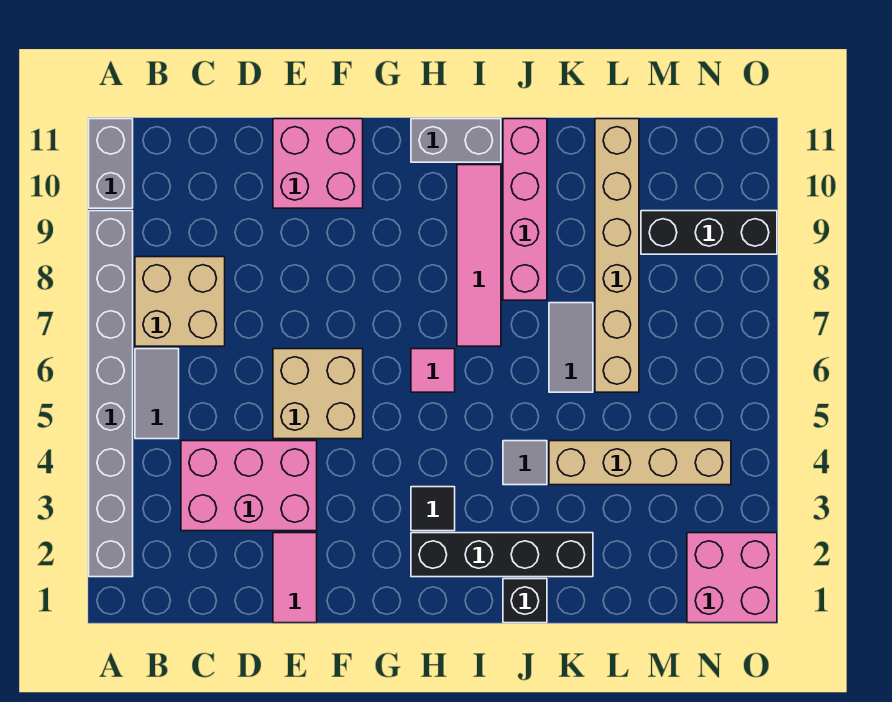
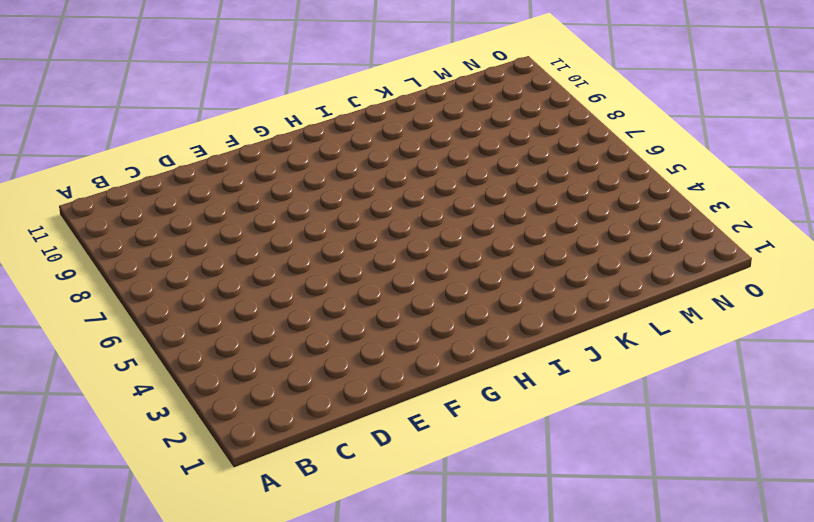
none -> grey brick A2:A9 level 1
none -> grey brick A10:A11 level 1
none -> grey tile B5:B6 level 1

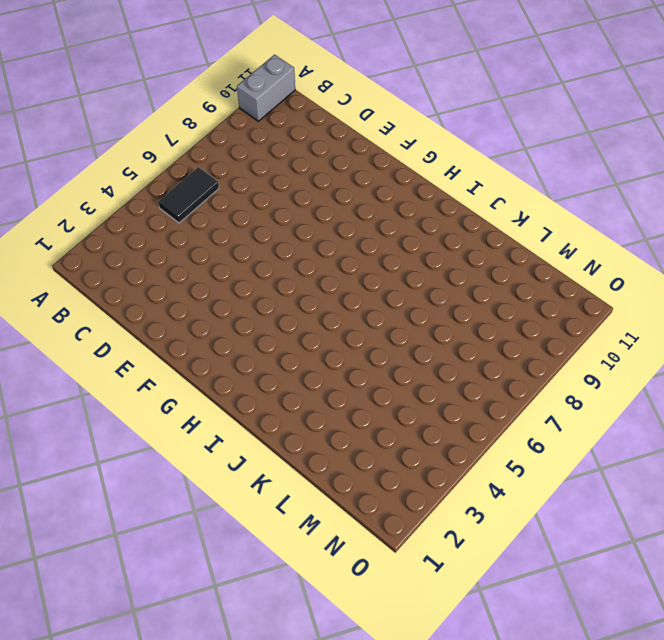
black tile B5:B6 level 1 -> grey tile B5:B6 level 1
none -> grey brick A2:A9 level 1
none -> tan brick B7:C8 level 1
none -> pink brick C3:E4 level 1

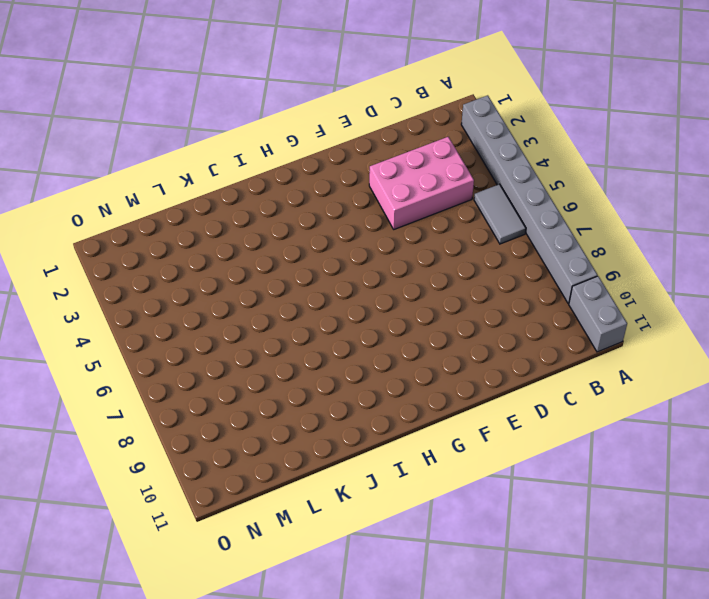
none -> tan brick B7:C8 level 1
none -> pink tile E1:E2 level 1
none -> tan brick E5:F6 level 1

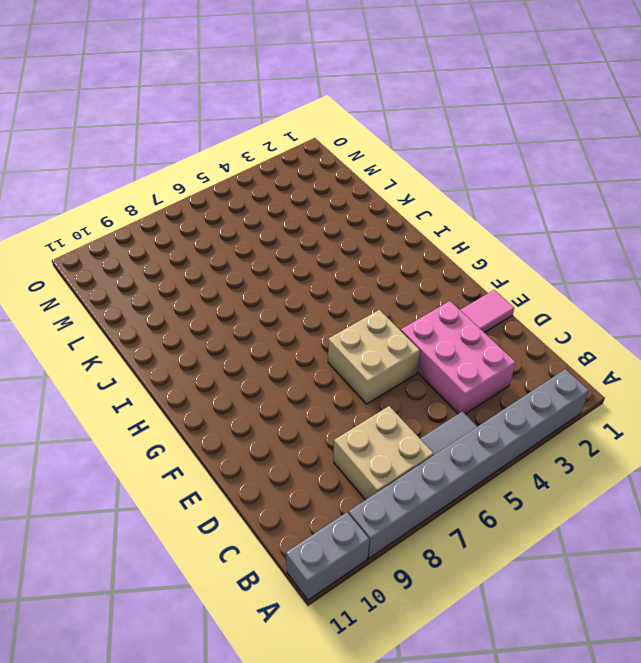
none -> pink brick E10:F11 level 1
none -> black brick H2:K2 level 1
none -> black tile H3 level 1

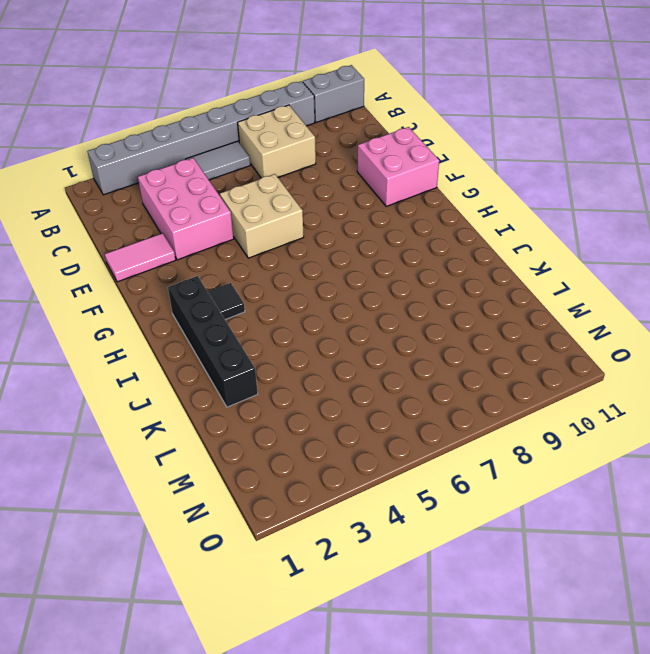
none -> pink tile H6 level 1
none -> grey brick H11:I11 level 1
none -> pink tile I7:I10 level 1

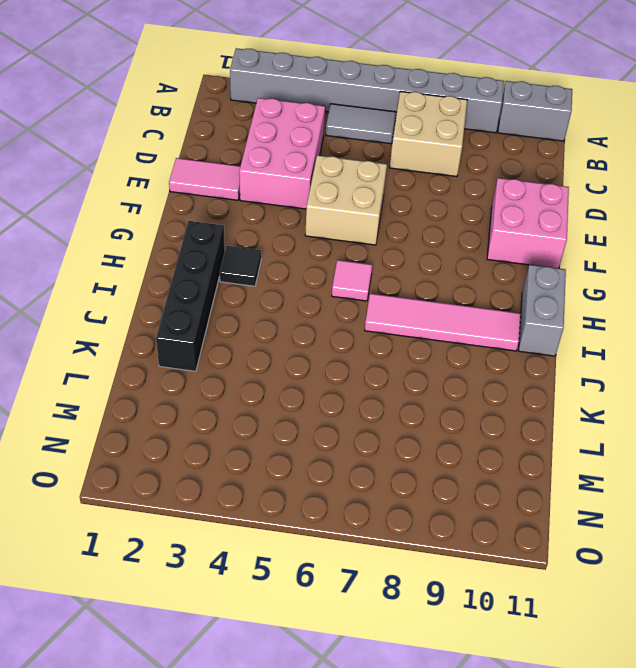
none -> black brick J1 level 1
none -> grey tile J4 level 1
none -> pink brick J8:J11 level 1

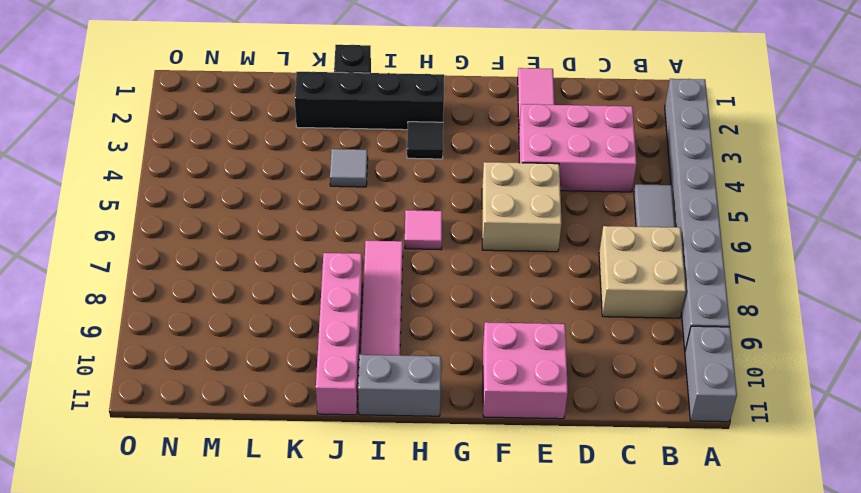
none -> tan brick K4:N4 level 1
none -> grey tile K6:K7 level 1
none -> tan brick L6:L11 level 1

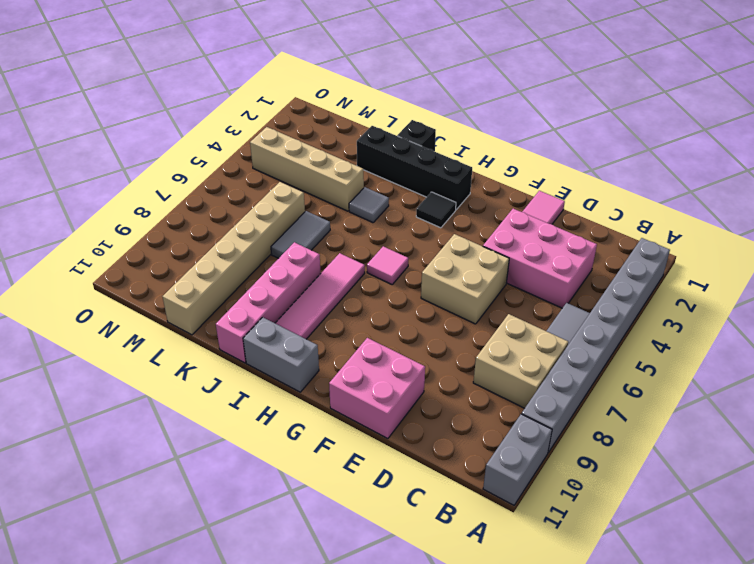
none -> black brick M9:O9 level 1
none -> pink brick N1:O2 level 1

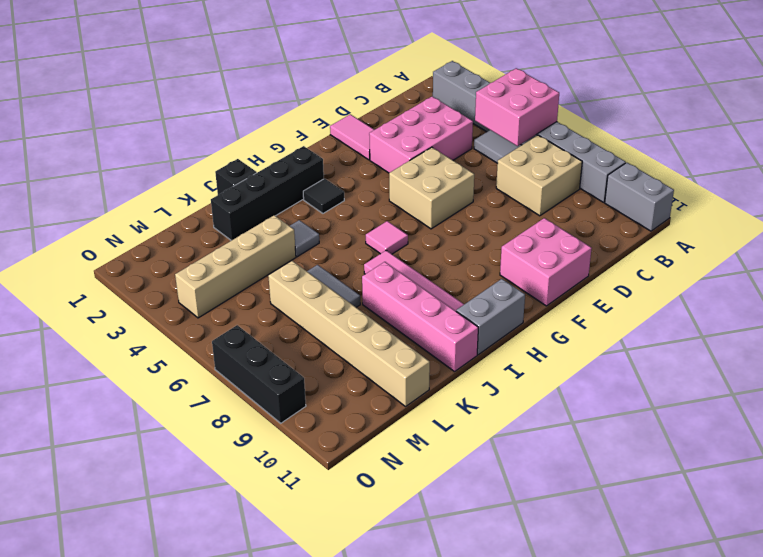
pink brick A5:B6 level 2 -> pink brick N1:O2 level 1
black brick O7:O9 level 1 -> black brick M9:O9 level 1

